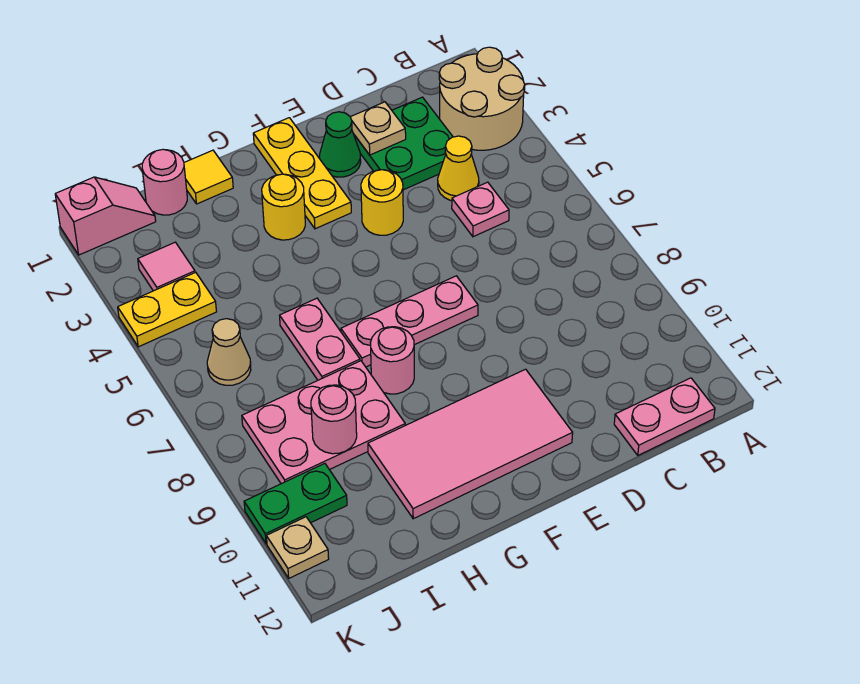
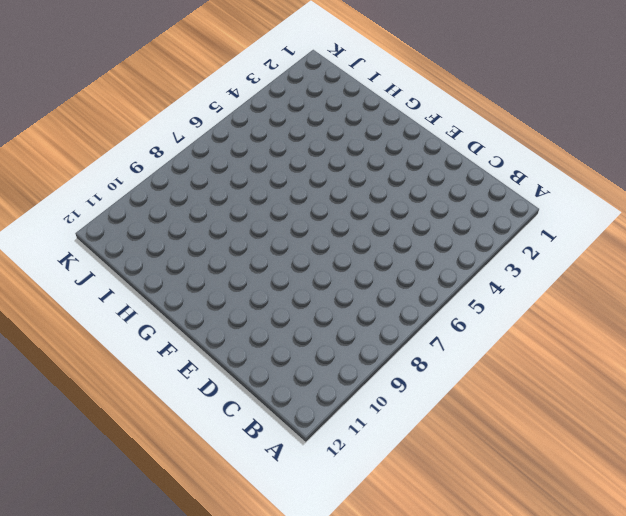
none -> tan round brick A2:B3 level 1
none -> pink plate B12:C12 level 1
none -> green plate C2:D3 level 1

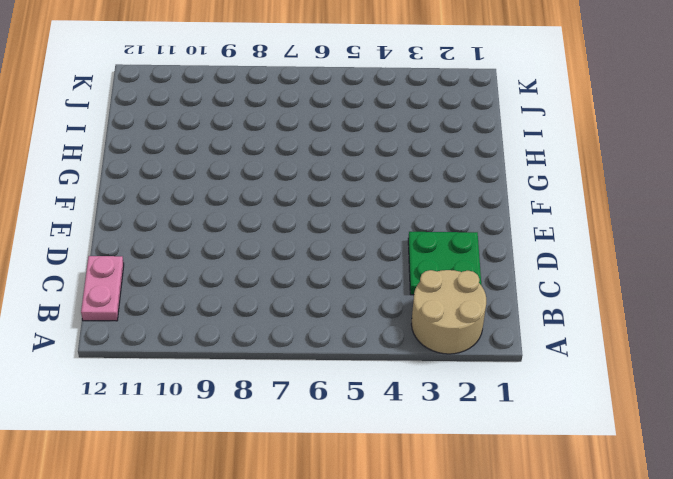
none -> yellow cone C4 level 1
none -> pink plate C5 level 1
none -> green cone E2 level 1

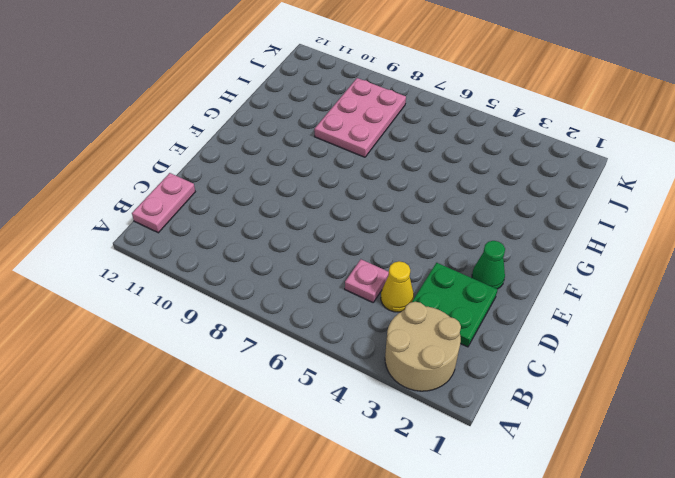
none -> yellow round brick E4 level 1
none -> pink plate E7:G7 level 1
none -> pink tile E10:H11 level 1

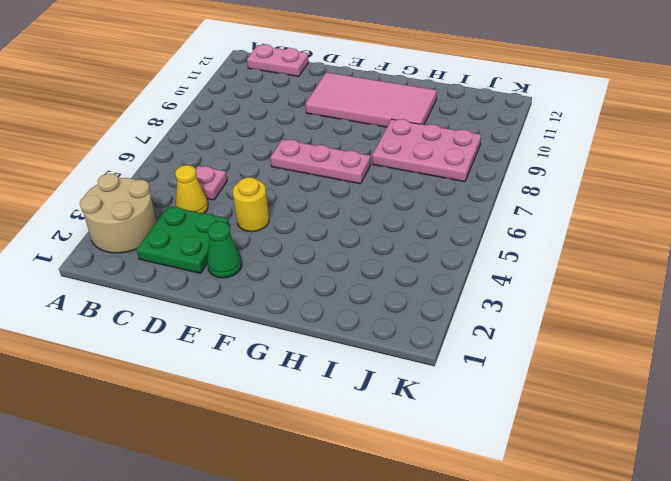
none -> yellow plate F1:F3 level 1
none -> yellow round brick G3 level 1
none -> pink round brick G8 level 1

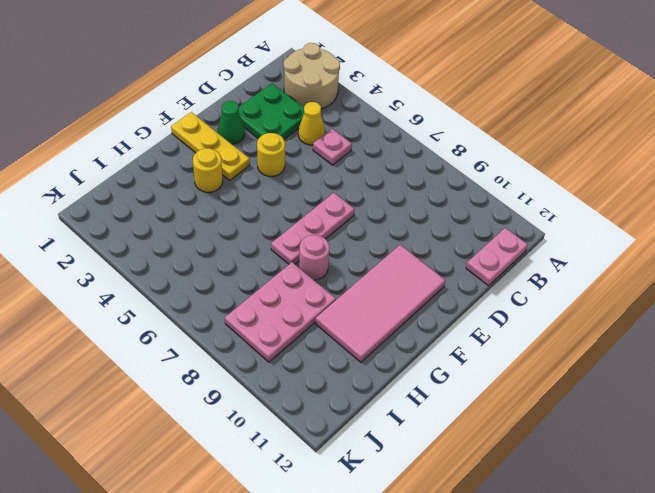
none -> yellow tile H1 level 1
none -> pink plate H6:H7 level 1
none -> pink round brick I1 level 1

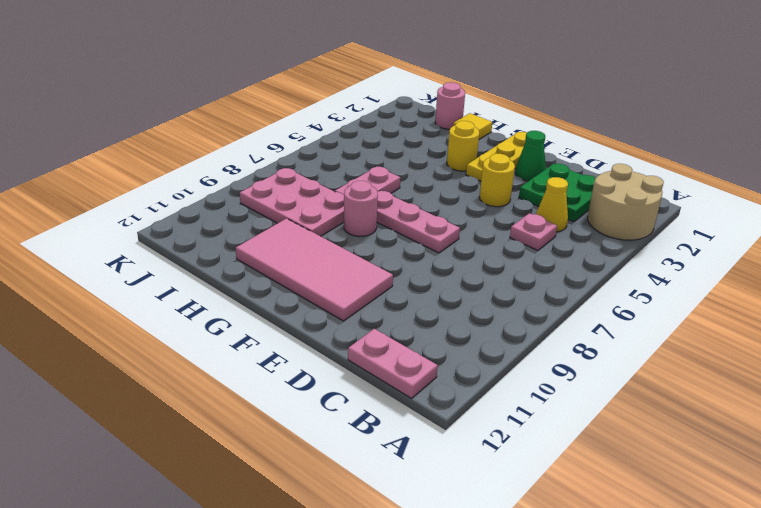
none -> pink slope J1:K1 level 1 top K
none -> pink tile J3 level 1
none -> yellow plate J4:K4 level 1

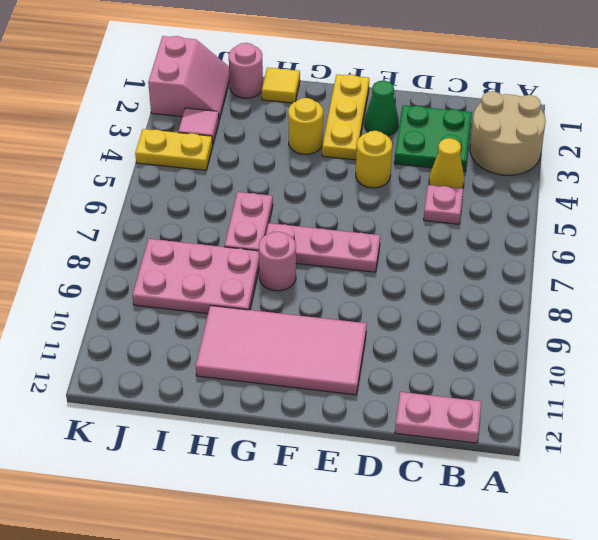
pink slope J1:K2 level 1 top K -> pink slope J1:K1 level 1 top K
none -> tan cone J6 level 1
none -> green plate J10:K10 level 1
none -> tan plate K11 level 1

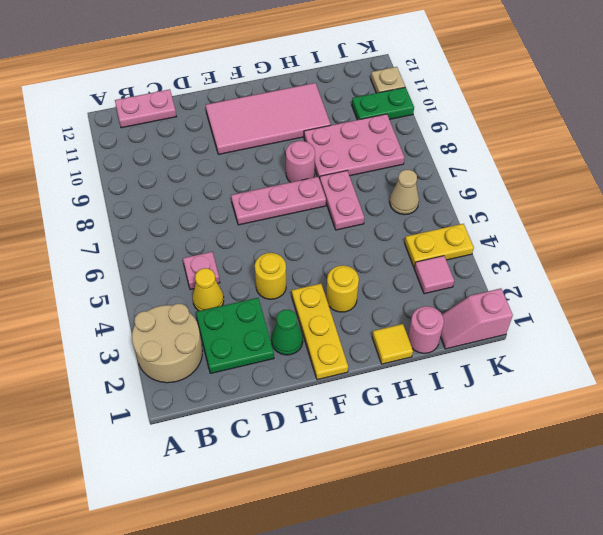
none -> tan plate D2 level 2
none -> pink round brick I9 level 2

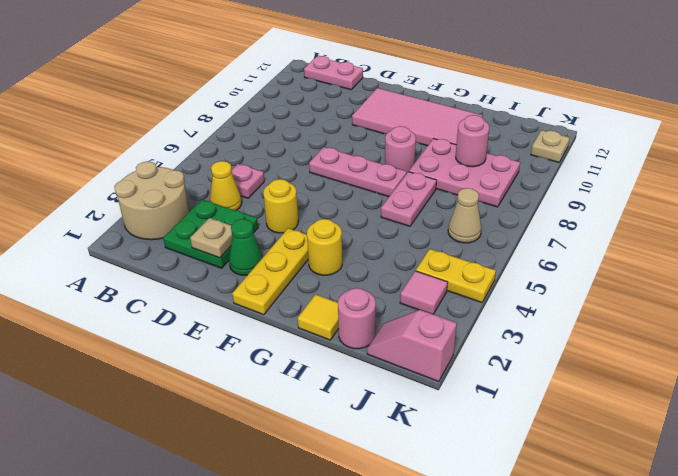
none -> green plate J10:K10 level 1

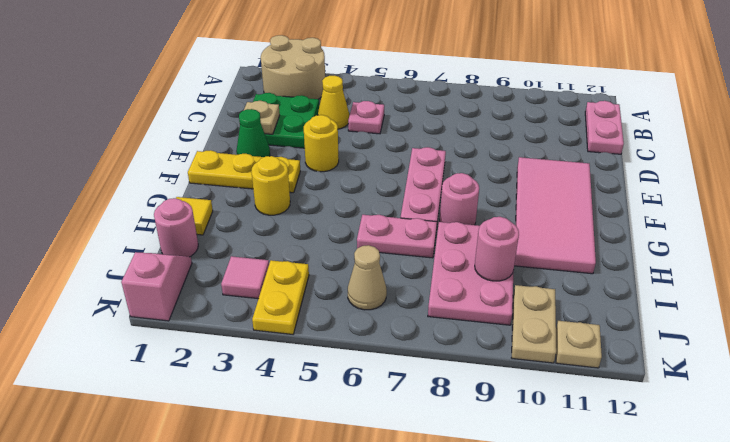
tan plate J10:K10 level 1 -> green plate J10:K10 level 1

